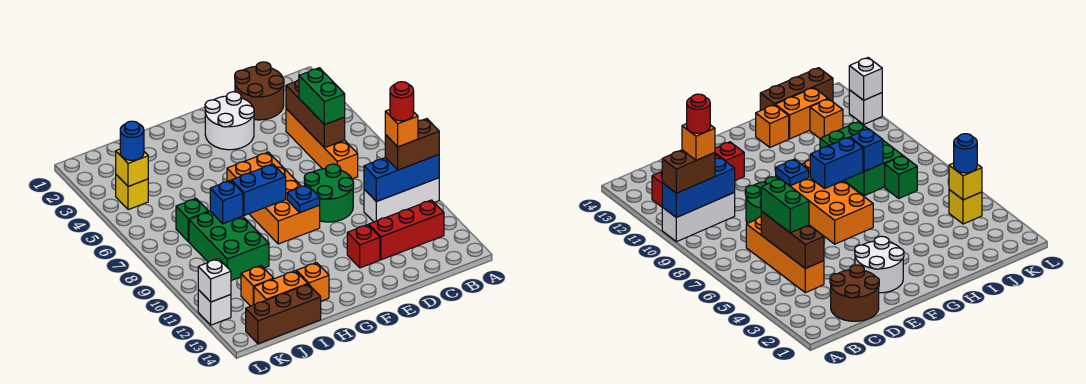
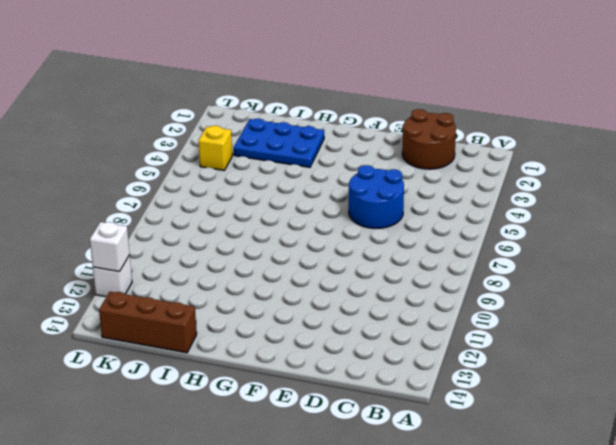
blue round brick D5:E6 level 1 -> none
blue plate H2:J3 level 1 -> none
none -> white brick A10:C10 level 1
none -> red brick B12:D12 level 1
none -> orange brick C4:C7 level 1

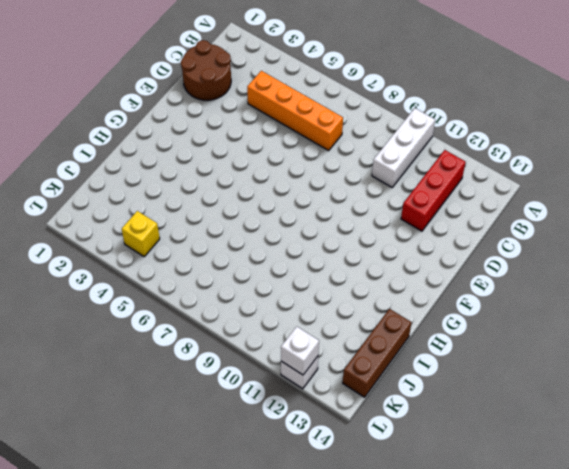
none -> green round brick D8:E9 level 1
none -> white round brick E2:F3 level 1
none -> red brick E12 level 1

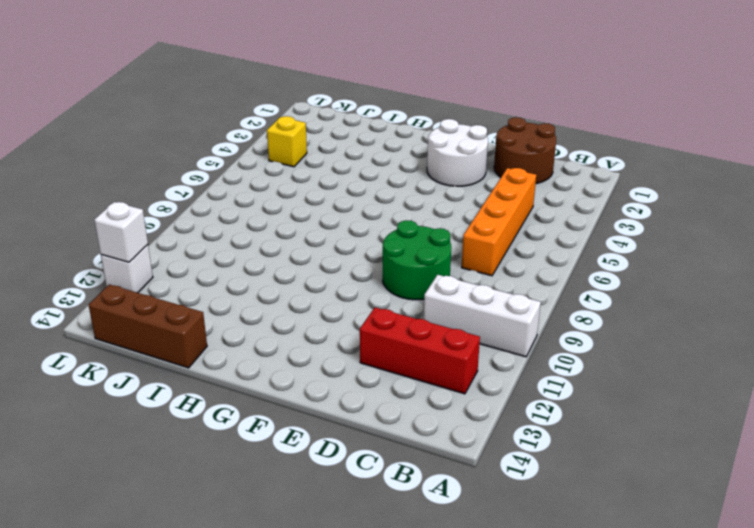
none -> red brick E12 level 1
none -> orange brick F6:G9 level 1
none -> orange brick H13 level 1

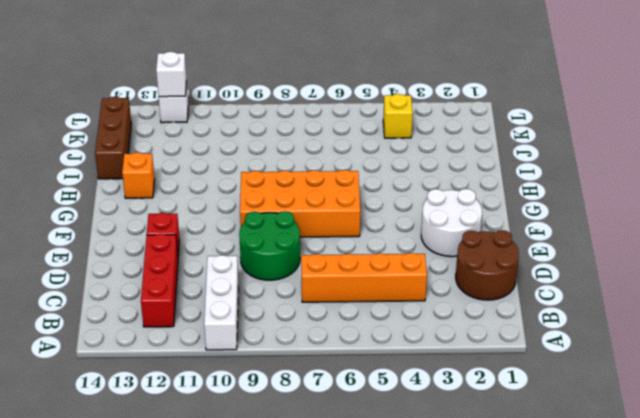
none -> green brick I8:J10 level 1
none -> orange brick I13:J13 level 1
none -> green brick J7 level 1

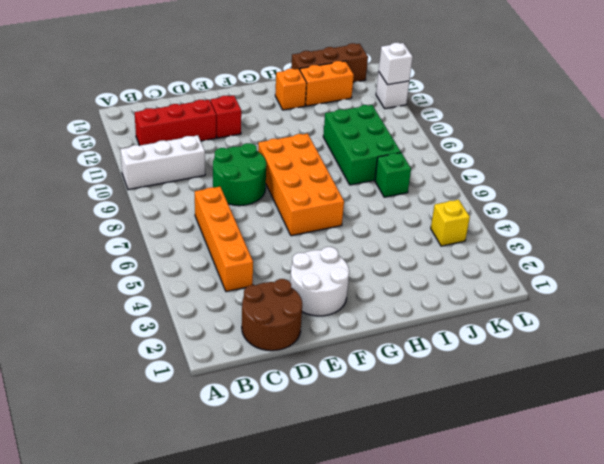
none -> orange brick J12 level 1
none -> blue brick A10:C10 level 2
none -> brown brick C4:C6 level 2

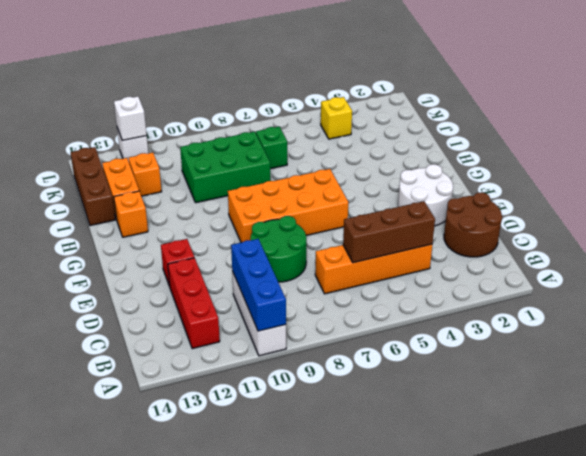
none -> blue plate F9 level 2
none -> blue brick G8:H8 level 2
none -> blue brick I8 level 2

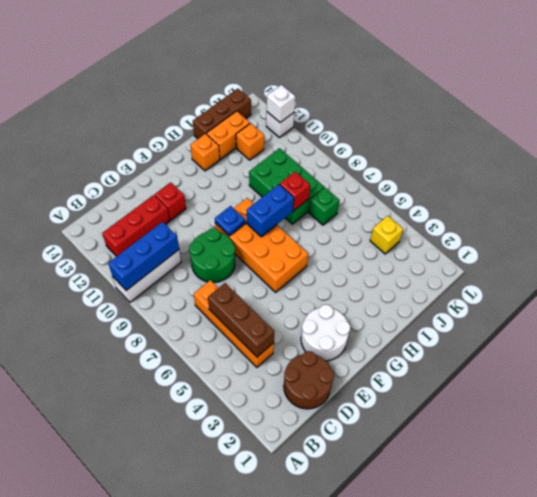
red brick I8 level 2 -> blue brick I8 level 2
none -> yellow brick K4 level 2
none -> brown brick A10:B10 level 3
none -> green brick C5:C6 level 3

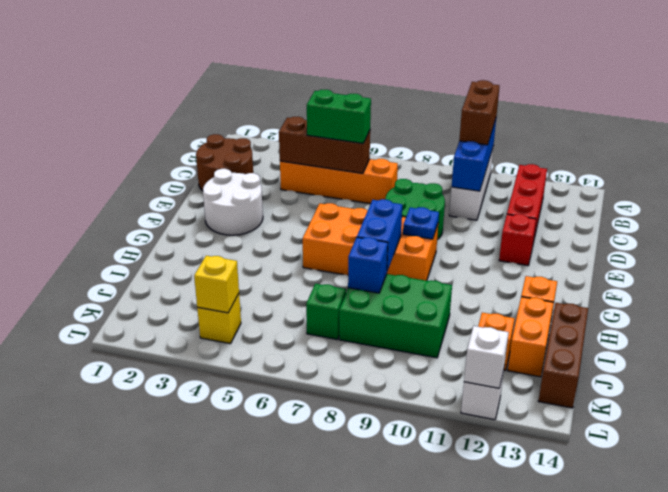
none -> blue round brick K4 level 3
none -> orange brick B10 level 4
none -> red round brick B10 level 5

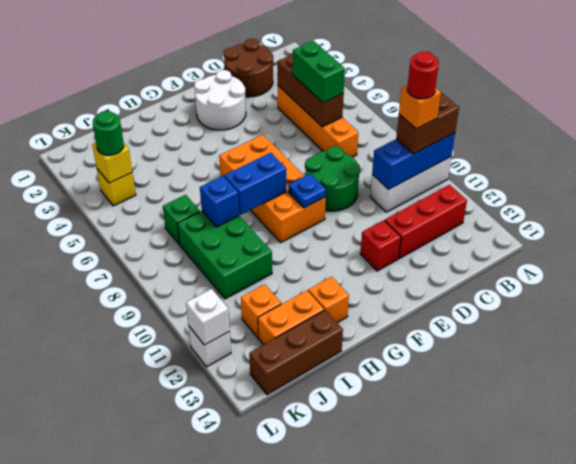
green round brick K4 level 3 -> blue round brick K4 level 3

